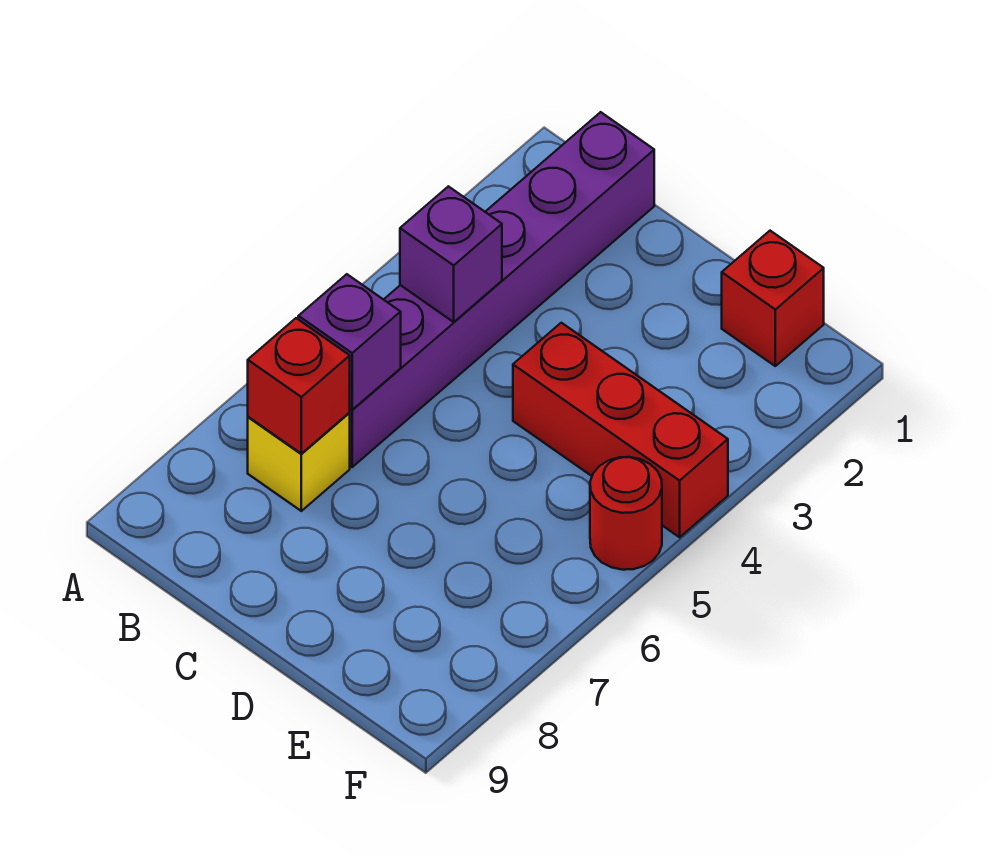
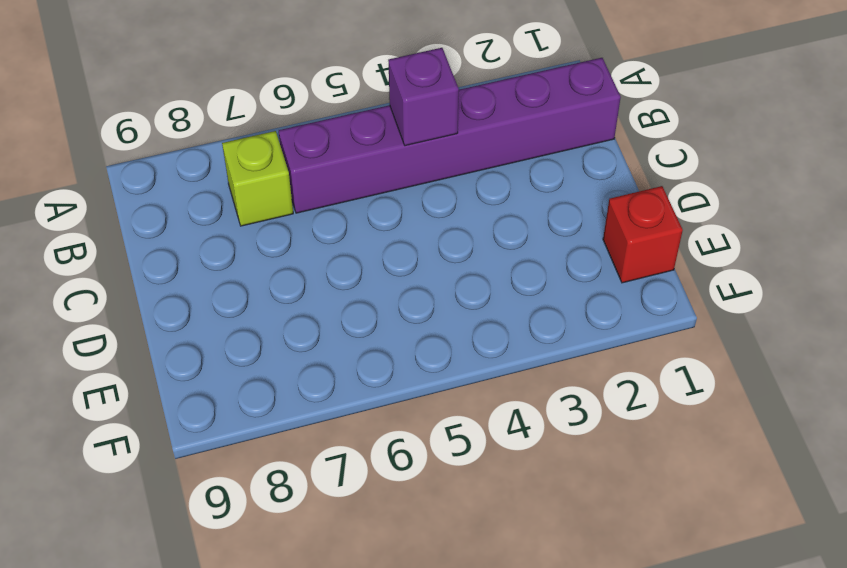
lime brick B7 level 1 -> yellow brick B7 level 1
none -> red brick D4:F4 level 1
none -> red round brick F5 level 1

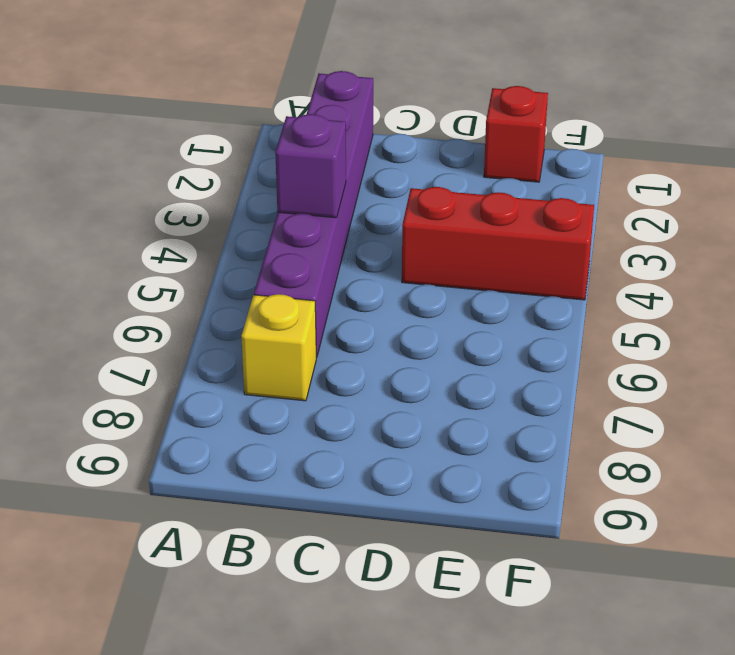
none -> red round brick F5 level 1
none -> purple brick B6 level 2

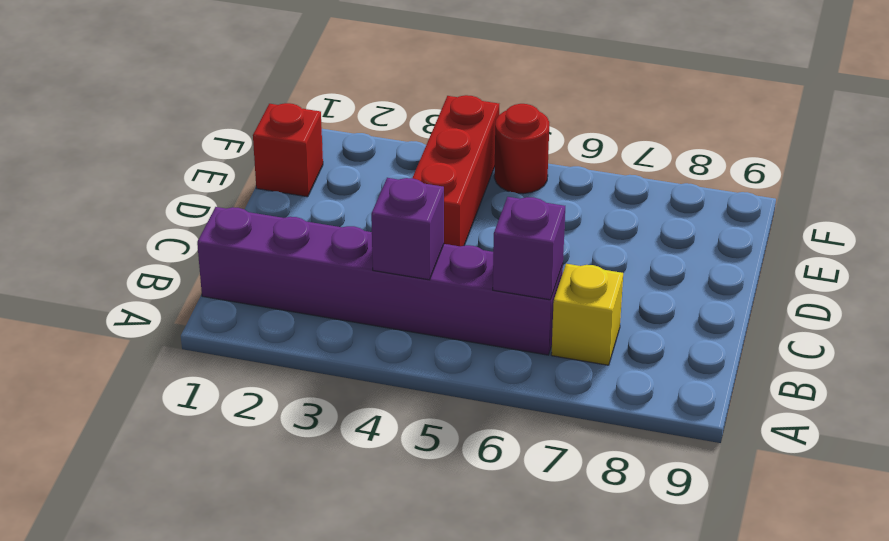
none -> red brick B7 level 2

